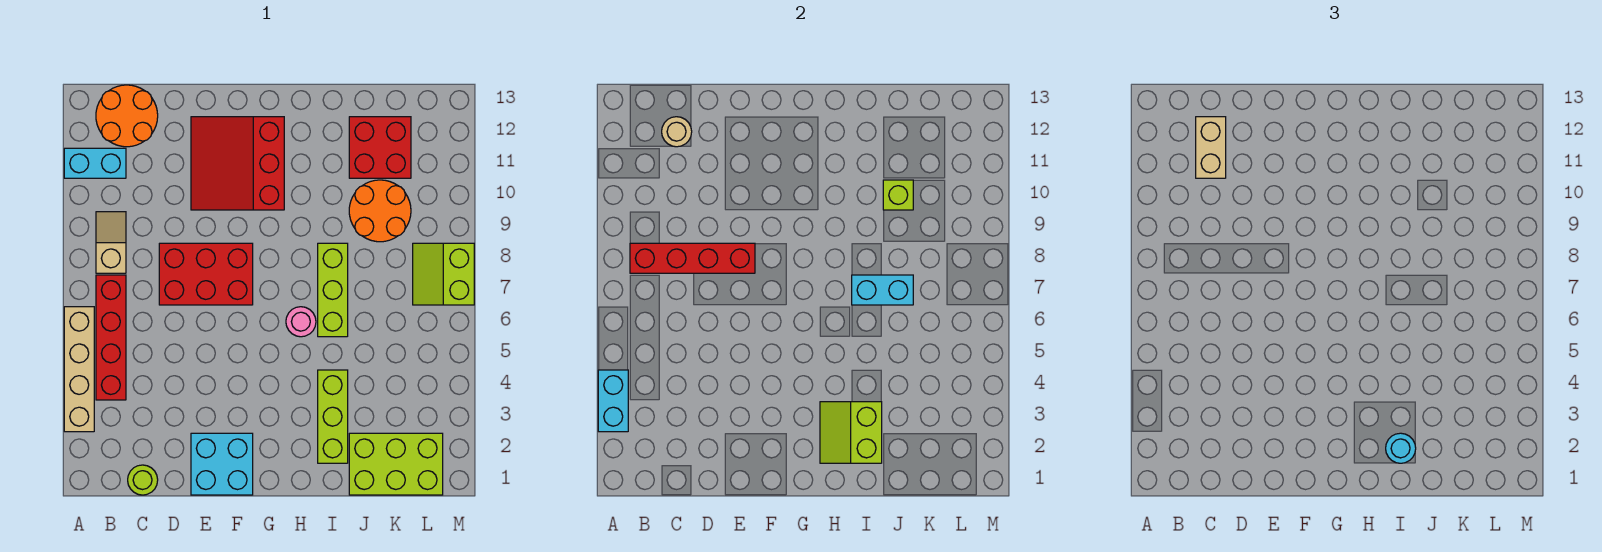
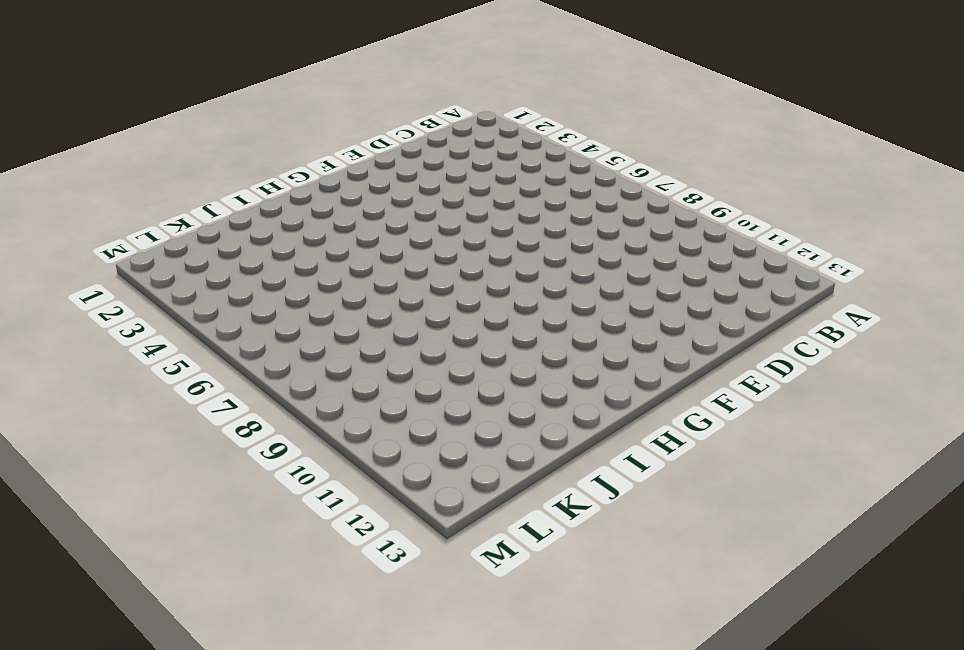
none -> tan brick A3:A6 level 1
none -> cyan brick A11:B11 level 1
none -> red brick B4:B7 level 1

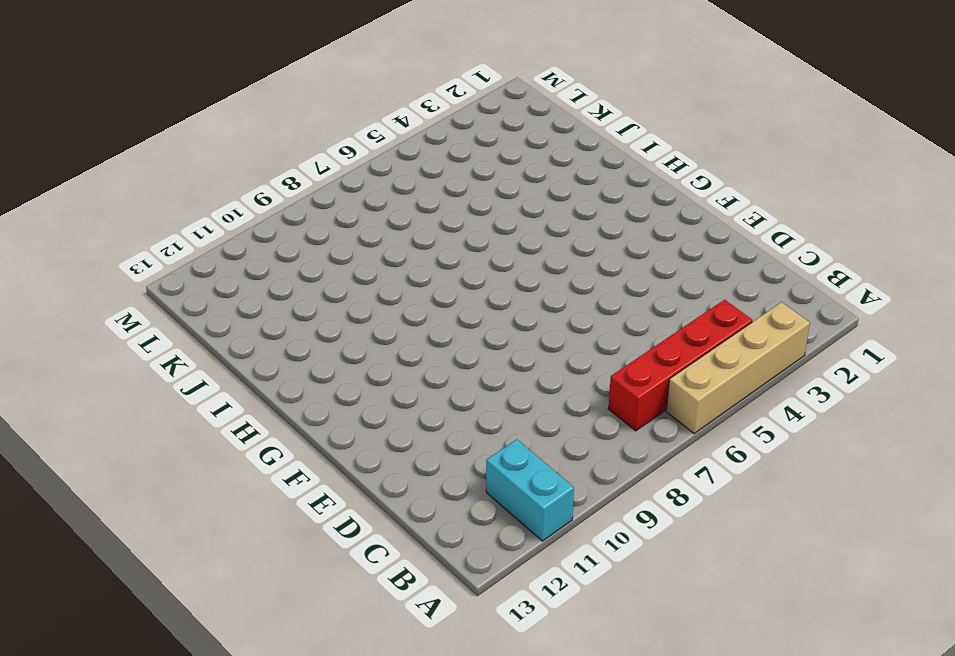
none -> tan slope B8:B9 level 1 top 8
none -> orange round brick B12:C13 level 1
none -> lime round brick C1 level 1

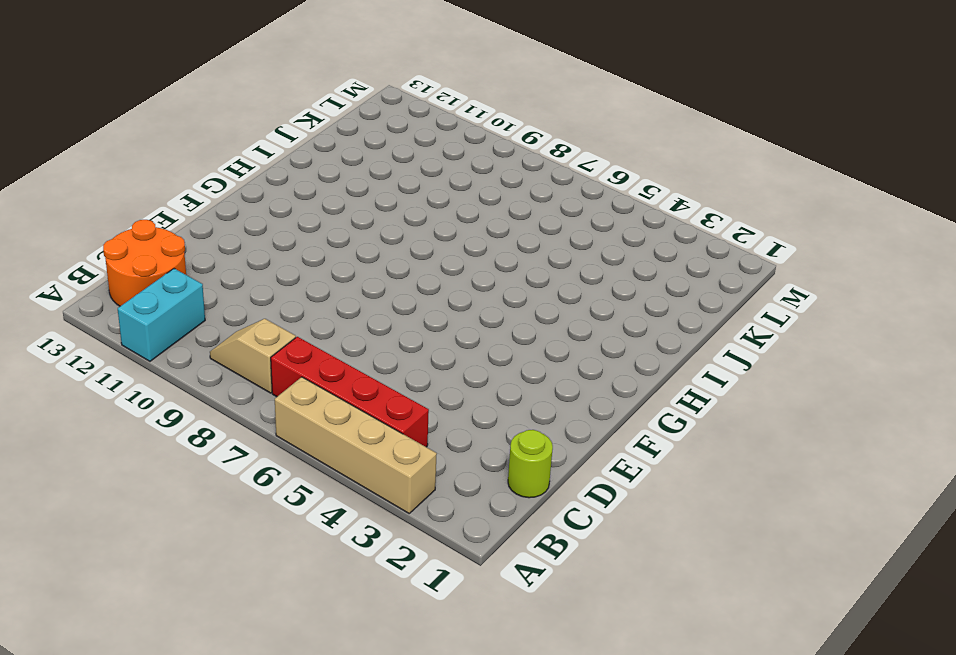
none -> red brick D7:F8 level 1
none -> cyan brick E1:F2 level 1
none -> red slope E10:G12 level 1 top G

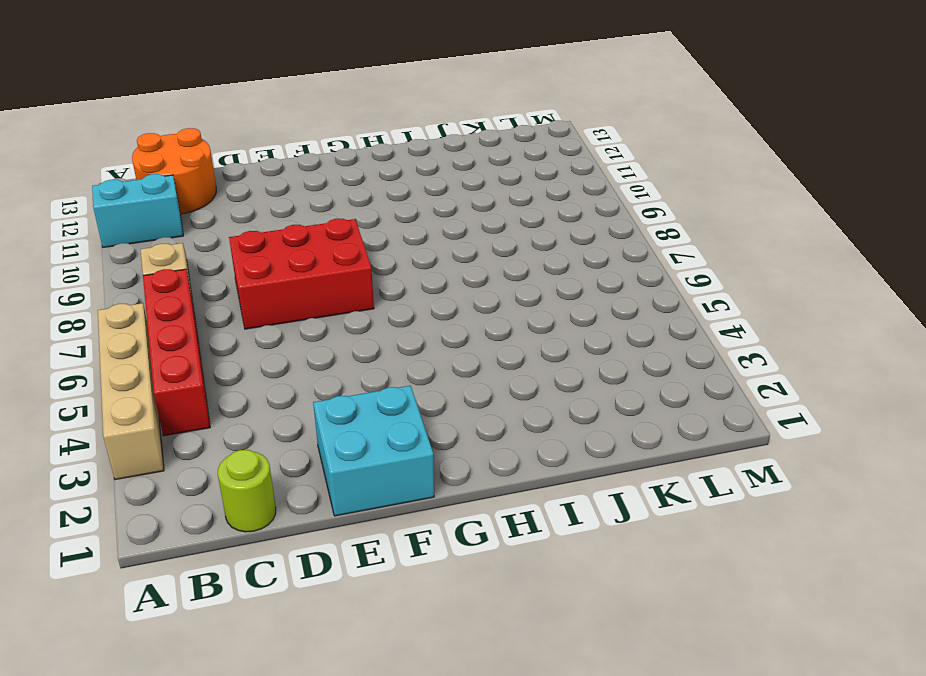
none -> red slope E10:G12 level 1 top G
none -> pink round brick H6 level 1
none -> lime brick I2:I4 level 1

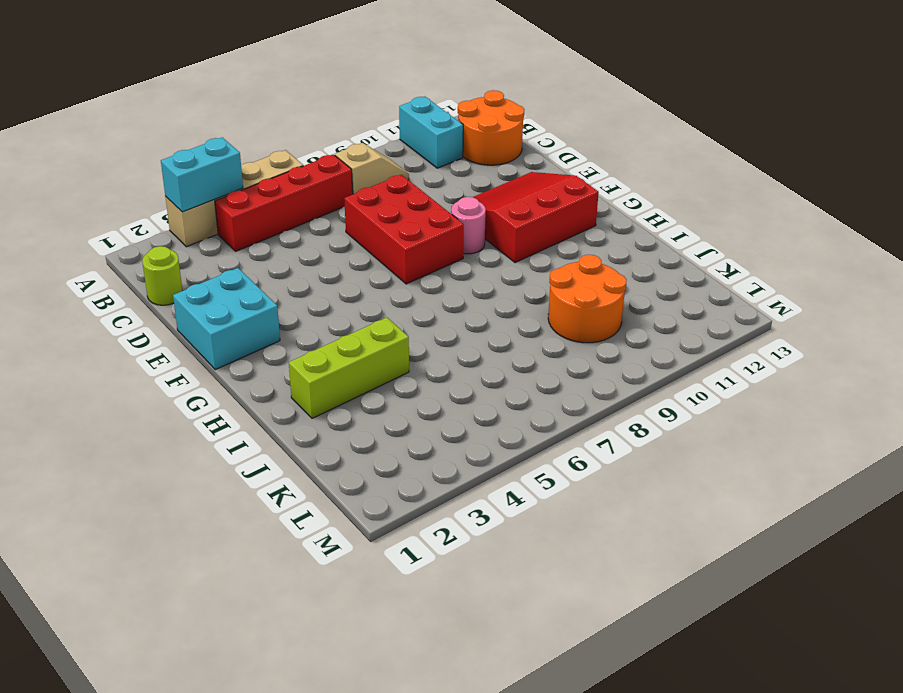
pink round brick F9 level 1 -> pink round brick H6 level 1
none -> lime brick I6:I8 level 1
none -> lime brick J1:L2 level 1
none -> red brick J11:K12 level 1

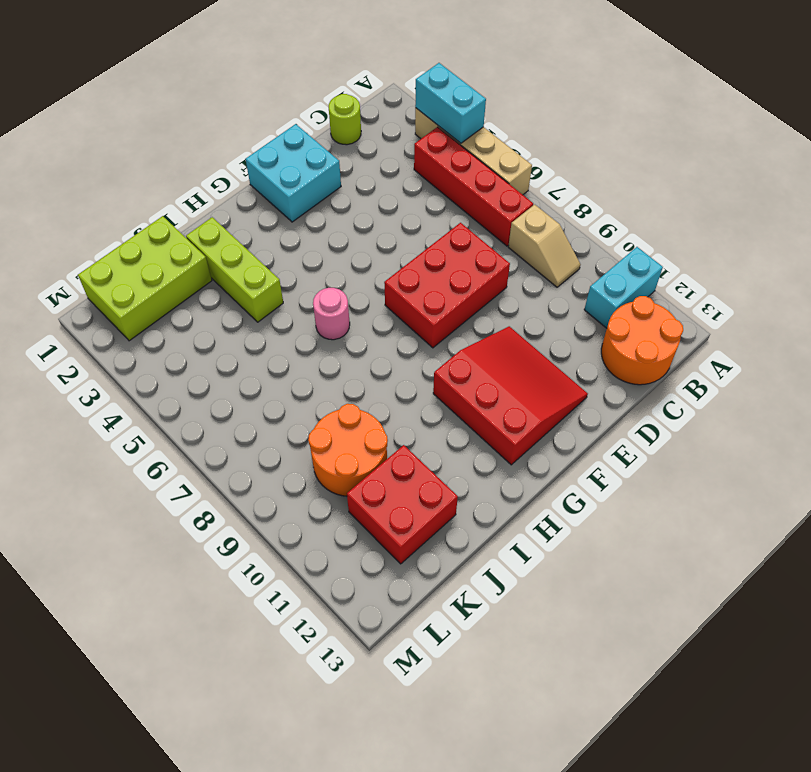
none -> lime brick I6:I8 level 1
none -> lime slope L7:M8 level 1 top M
none -> red brick B8:E8 level 2

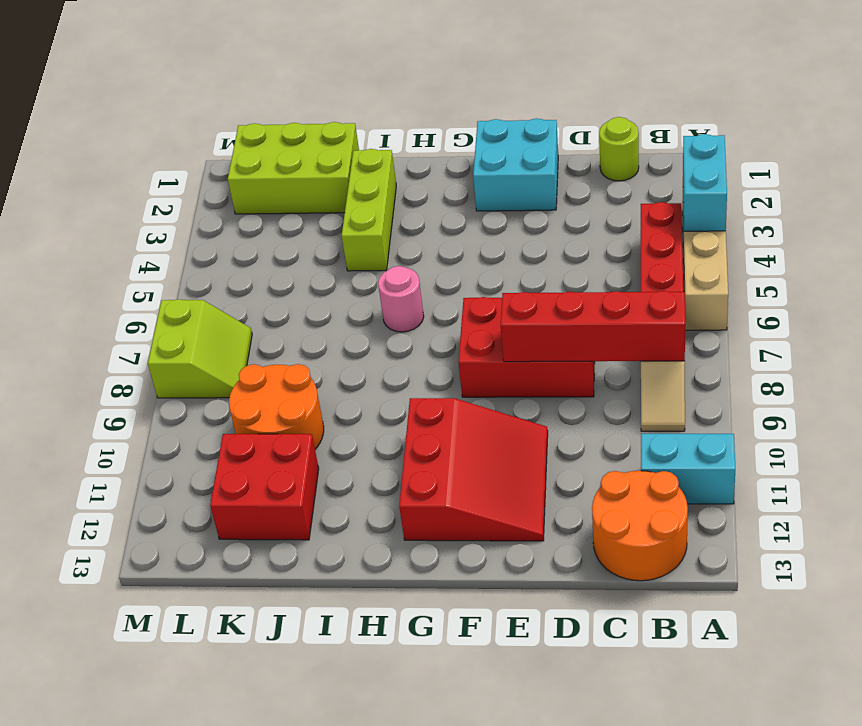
none -> lime brick I6:I8 level 1
none -> tan round brick C12 level 2
none -> lime slope H2:I3 level 2 top I

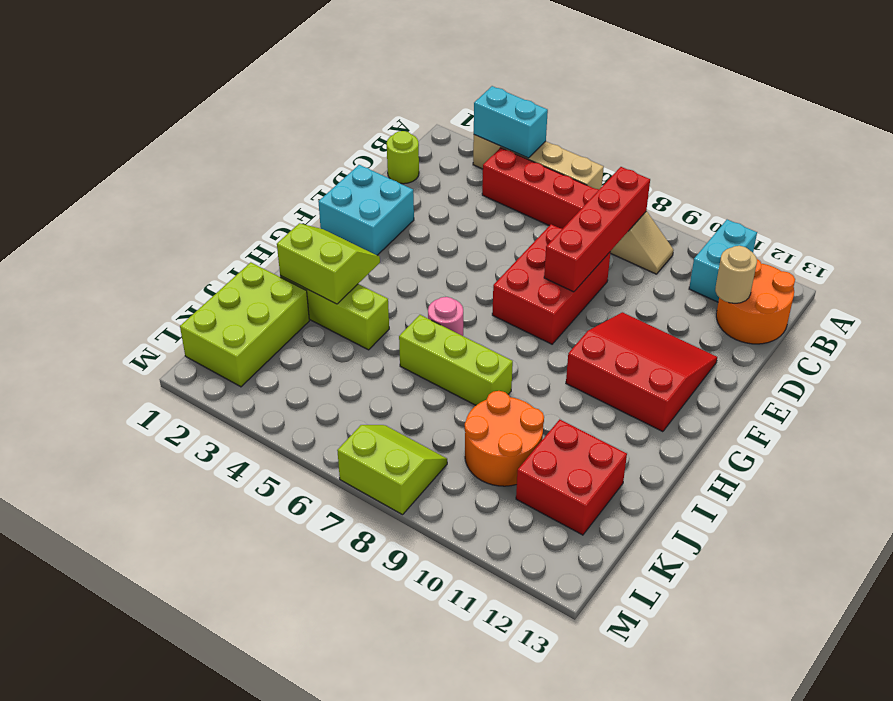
none -> cyan brick I7:J7 level 2
none -> lime brick J10 level 2
none -> tan brick C11:C12 level 3

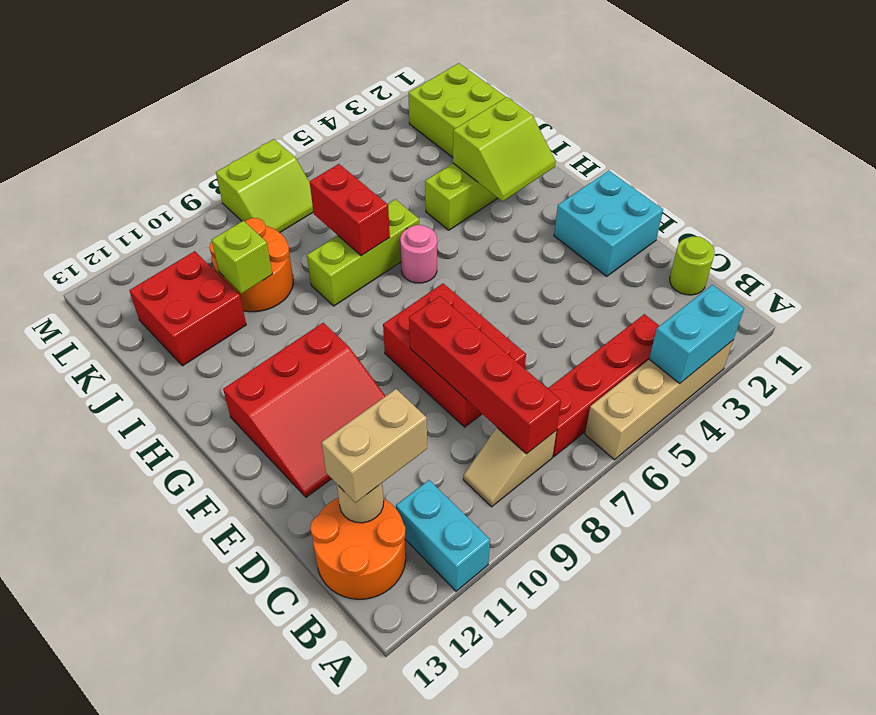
red brick I7:J7 level 2 -> cyan brick I7:J7 level 2
none -> cyan round brick I2 level 3

